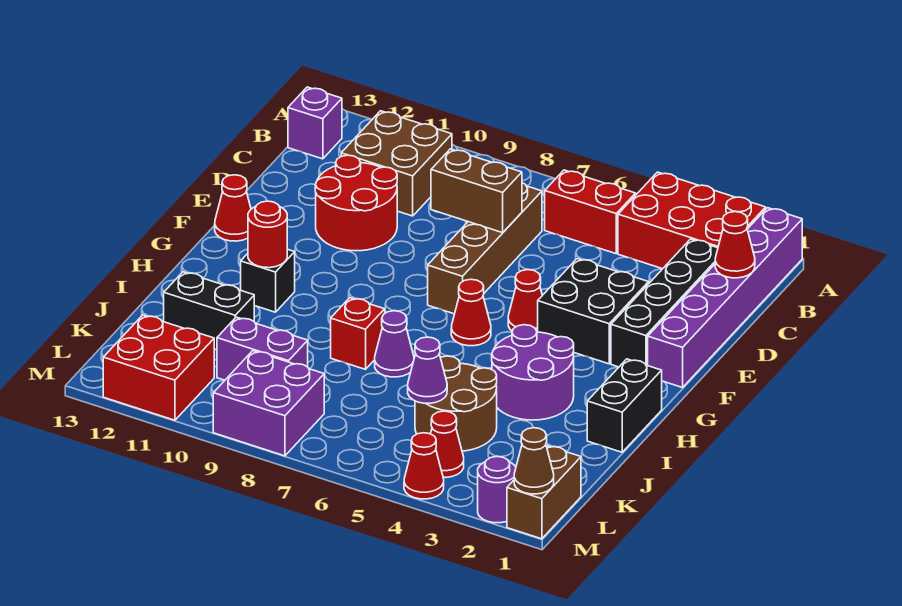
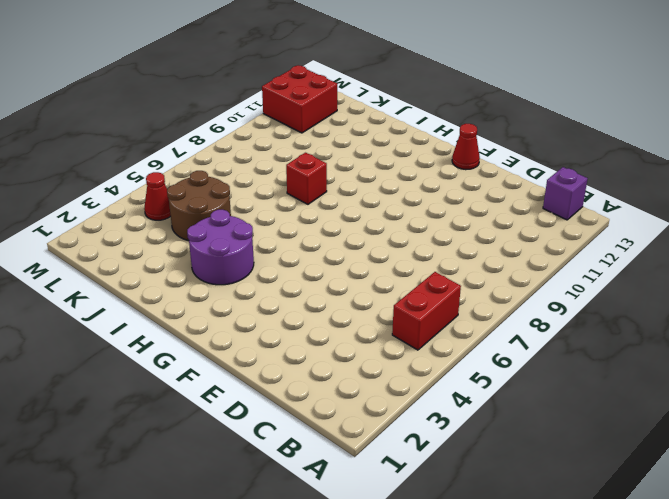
none -> purple brick A1:F1 level 1
none -> red brick A2:B4 level 1
none -> brown brick B10:C11 level 1
none -> black brick C2:F2 level 1

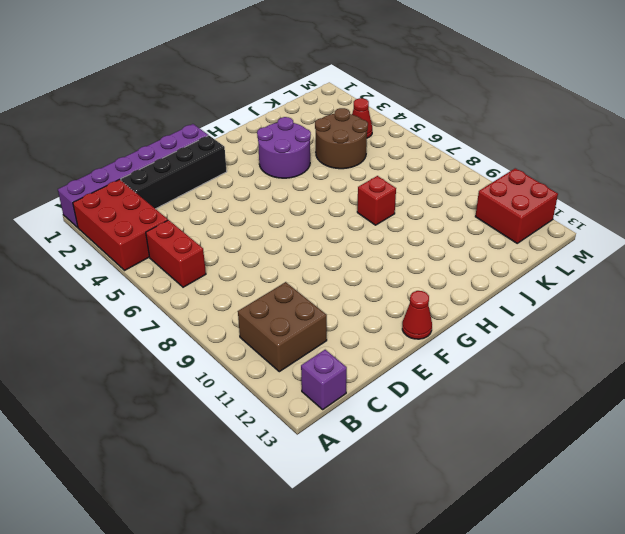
none -> brown brick C7:F7 level 1
none -> red round brick D10:E11 level 1
none -> black brick E3:F4 level 1
none -> red cone F5 level 1

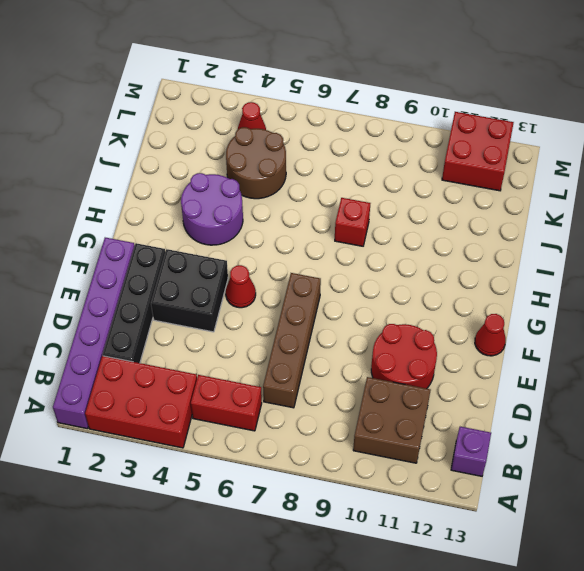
none -> red cone G6 level 1
none -> black brick H1:I1 level 1
none -> black brick H11 level 1
none -> purple cone I7 level 1

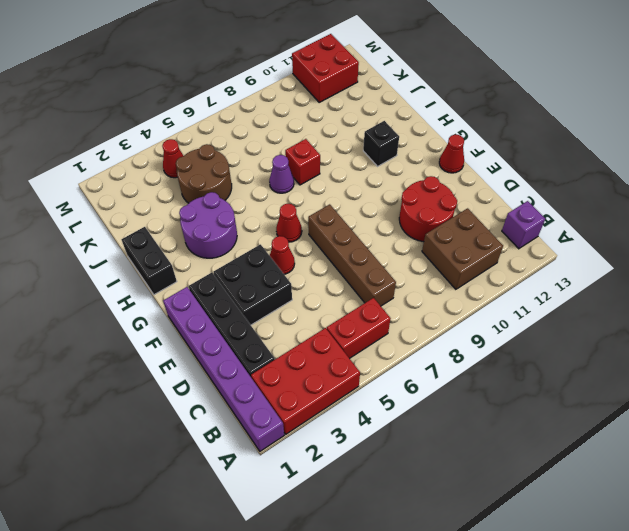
none -> black brick J11:J12 level 1
none -> purple brick K9:K10 level 1
none -> brown brick L1:M1 level 1
none -> purple brick L8:M9 level 1

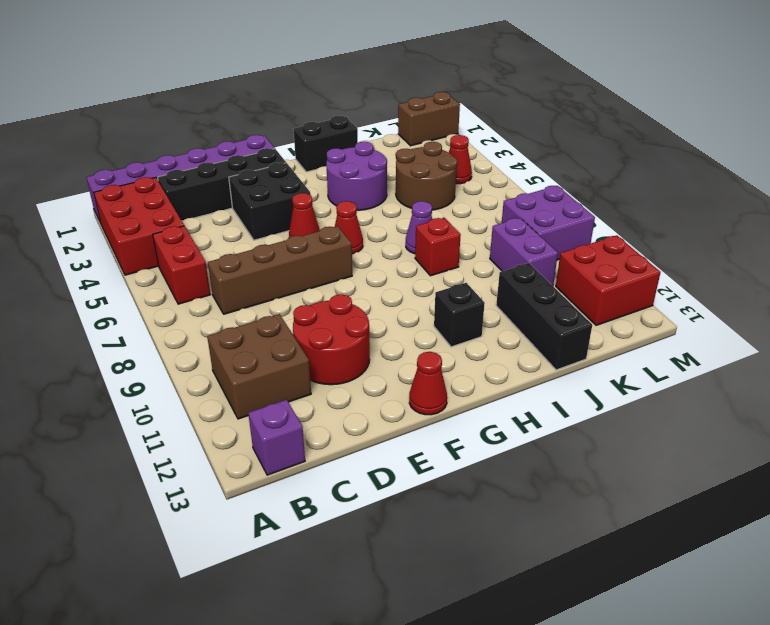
black brick J11:J13 level 1 -> black brick J11:J12 level 1
none -> purple round brick M2 level 1
none -> red cone M4 level 1
none -> red cone C1 level 2
none -> brown brick D7:D8 level 2

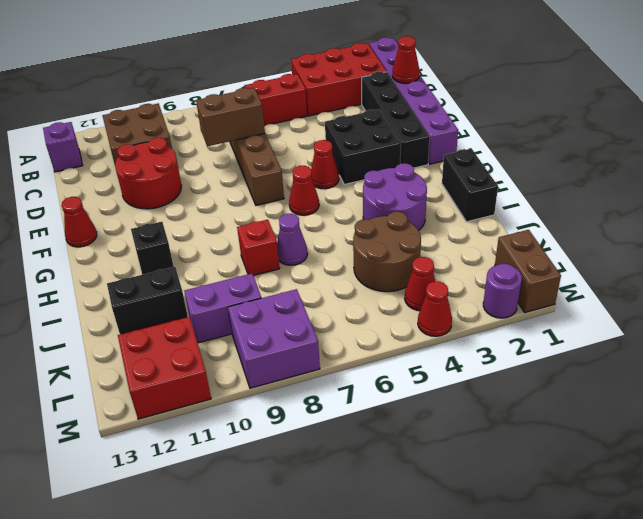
none -> red round brick H11 level 2
none -> purple cone K5 level 2
none -> brown cone M1 level 2

